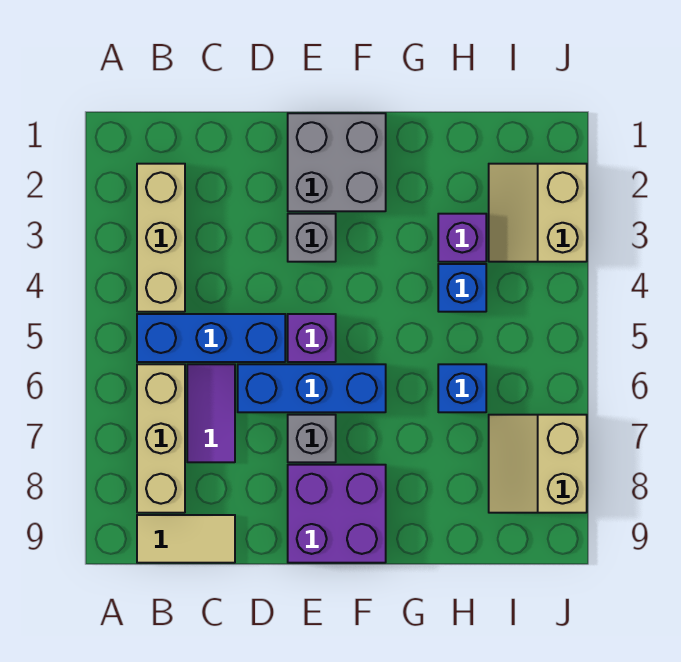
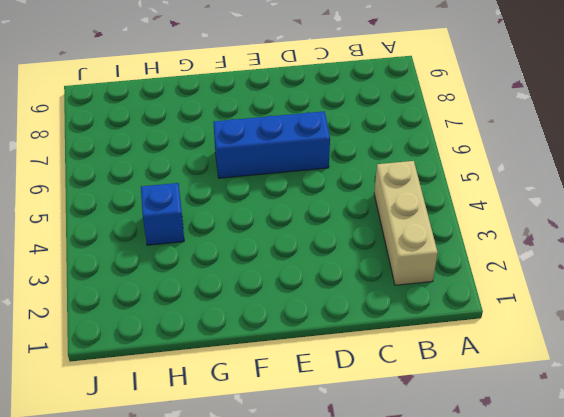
none -> blue brick B5:D5 level 1
none -> tan brick B6:B8 level 1
none -> tan tile B9:C9 level 1

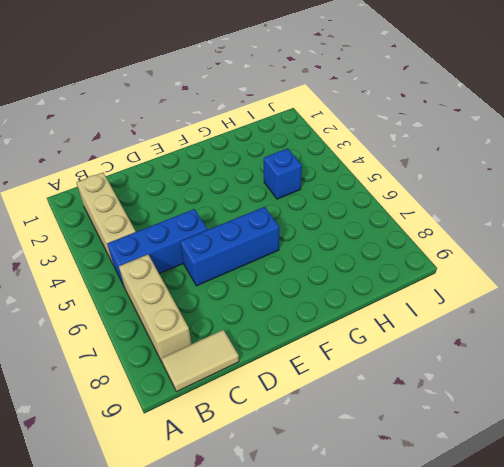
none -> purple tile C6:C7 level 1
none -> grey brick E1:F2 level 1
none -> grey brick E3 level 1

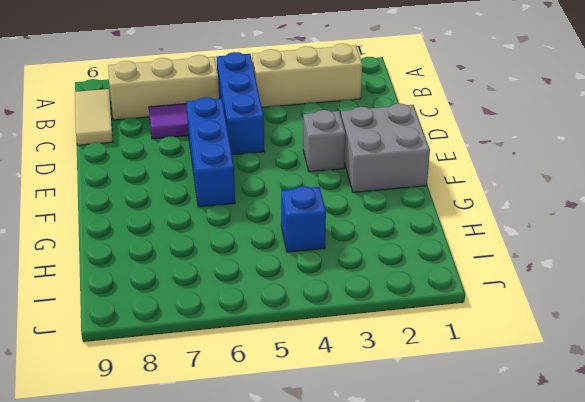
none -> purple brick E5 level 1
none -> grey brick E7 level 1
none -> purple brick E8:F9 level 1

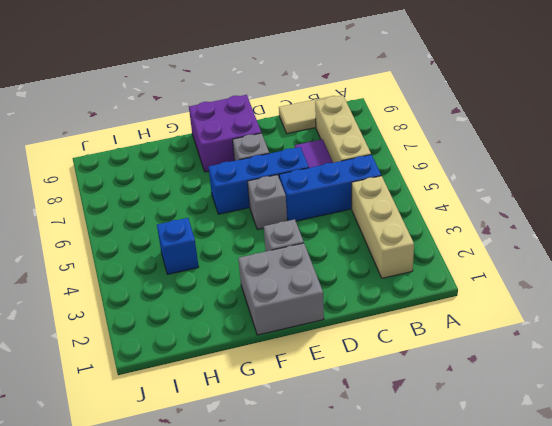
grey brick E5 level 1 -> purple brick E5 level 1
none -> purple brick H3 level 1
none -> blue brick H6 level 1
none -> tan slope I2:J3 level 1 top J

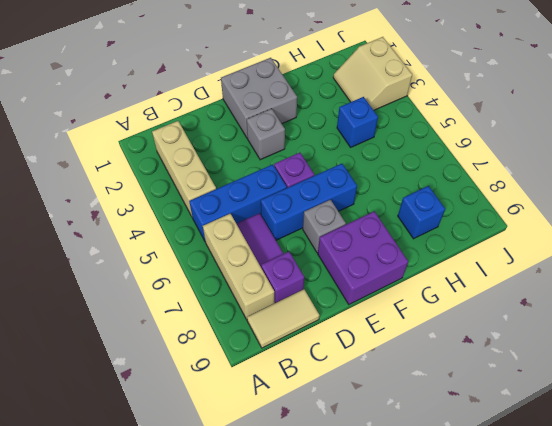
purple brick C8 level 1 -> purple brick H3 level 1
blue brick H8 level 1 -> blue brick H6 level 1
none -> tan slope I7:J8 level 1 top J

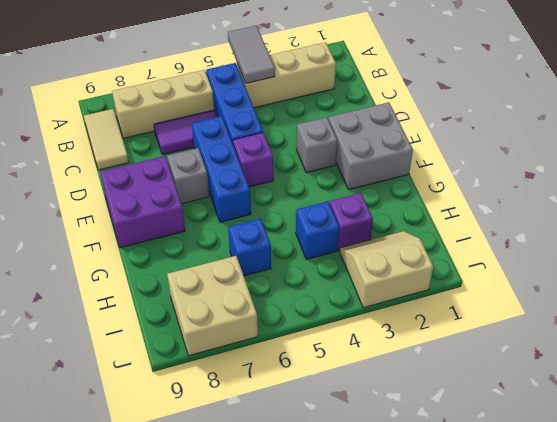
grey tile A4:B4 level 2 -> none
tan brick I7:J8 level 1 -> tan slope I7:J8 level 1 top J

